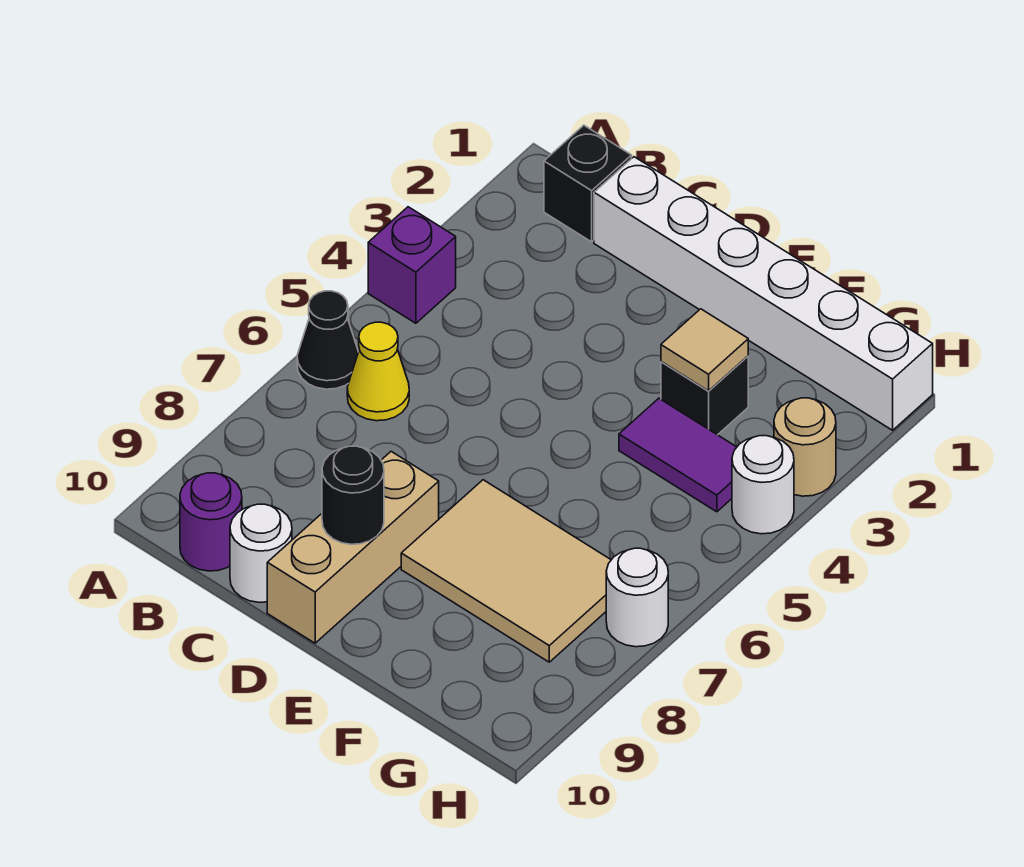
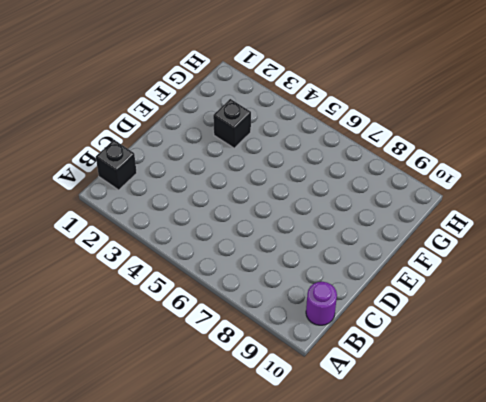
none -> purple brick A4 level 1
none -> black cone A6 level 1
none -> yellow cone B6 level 1

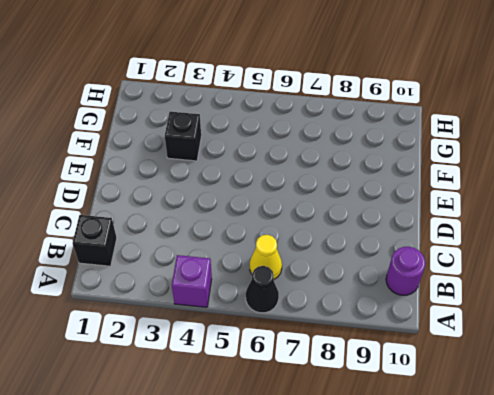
none -> white brick C1:H1 level 1
none -> white round brick C10 level 1
none -> tan brick D8:D10 level 1

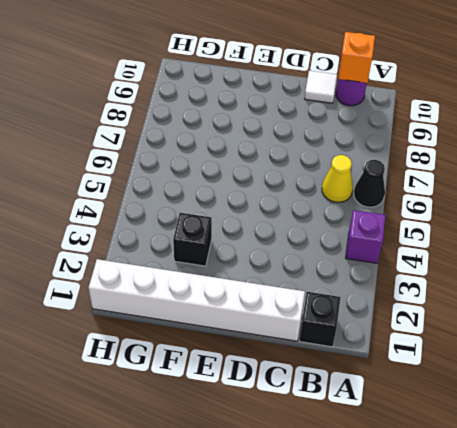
orange brick B10 level 2 -> none
white tile C10 level 1 -> white round brick C10 level 1
none -> tan brick D8:D10 level 1
none -> tan tile E7:G8 level 1
none -> purple tile F4:G4 level 1

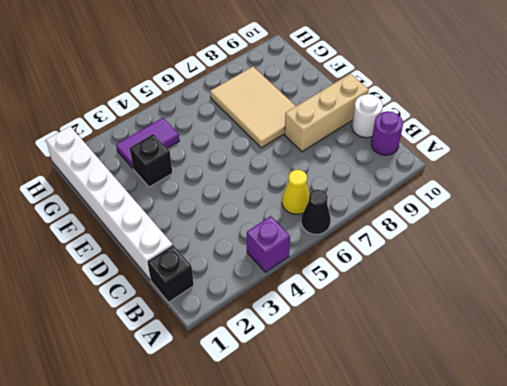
purple tile G3:G4 level 1 -> purple tile F4:G4 level 1
none -> tan round brick H3 level 1
none -> white round brick H4 level 1
none -> white round brick H7 level 1

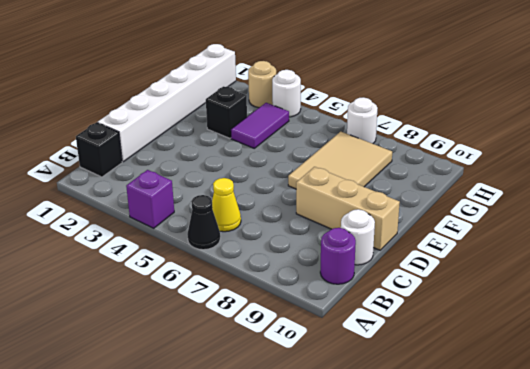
none -> black round brick D9 level 2
none -> tan tile F3 level 2

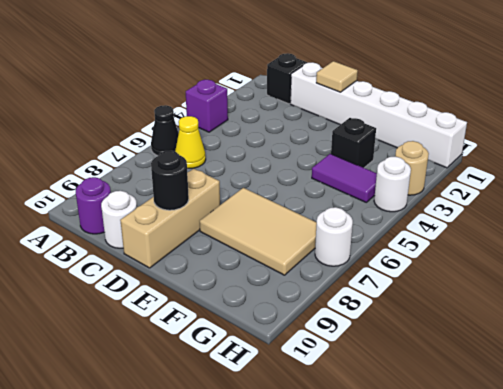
tan tile D1 level 2 -> tan tile F3 level 2

